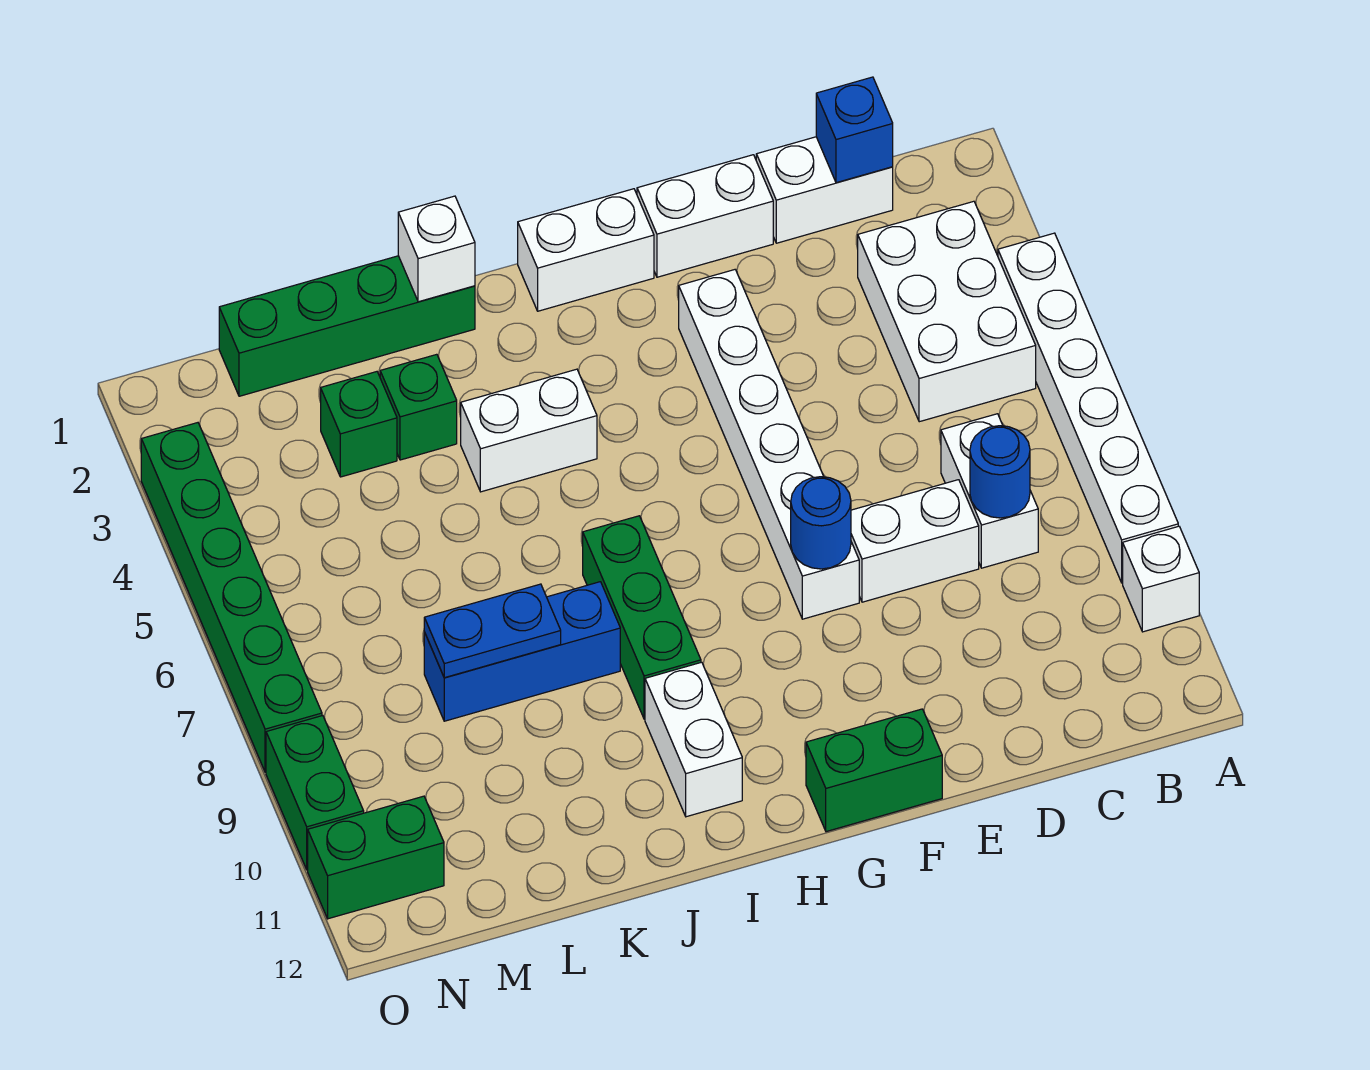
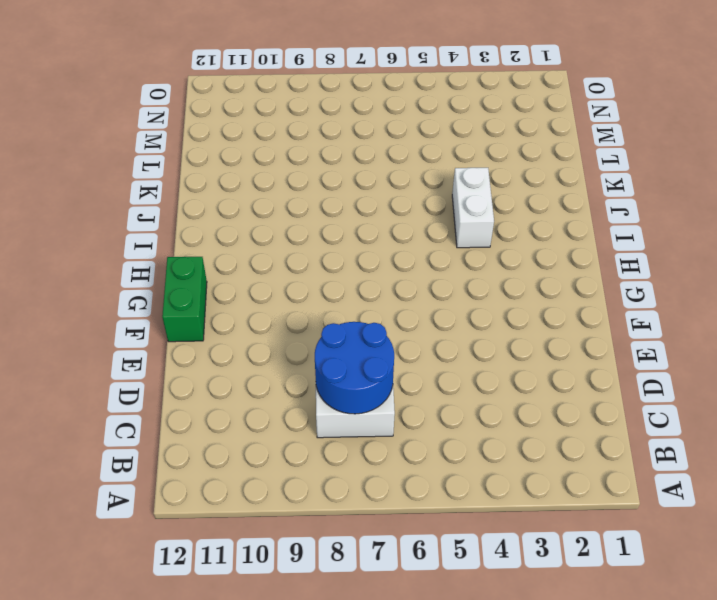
blue round brick C7:D8 level 2 -> blue round brick C8 level 2
none -> white brick A4:A9 level 1
none -> white brick A10 level 1
none -> white brick B3:C5 level 1

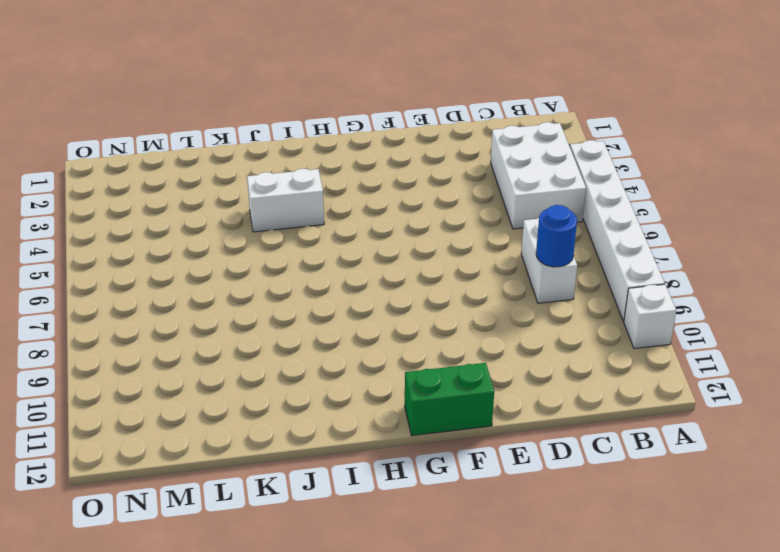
none -> white brick C1:D1 level 1
none -> white brick D8:E8 level 1
none -> white brick E1:F1 level 1

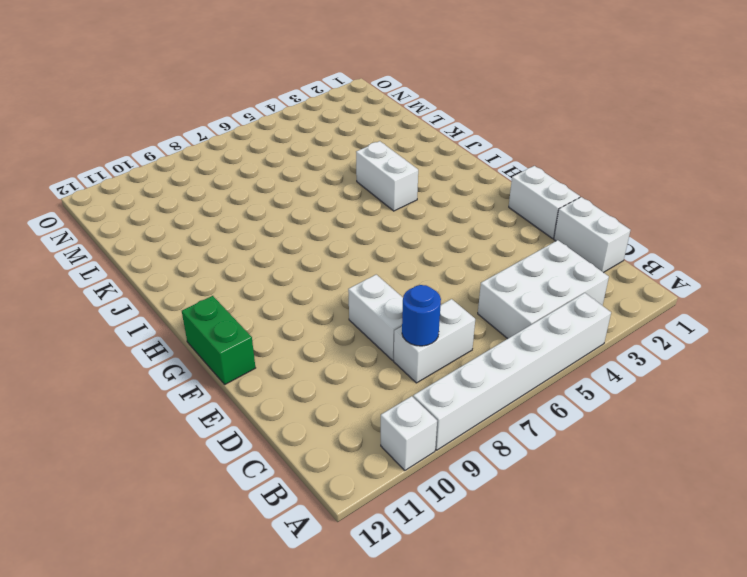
none -> white brick F3:F8 level 1
none -> white brick G1:H1 level 1
none -> green brick I7:I9 level 1

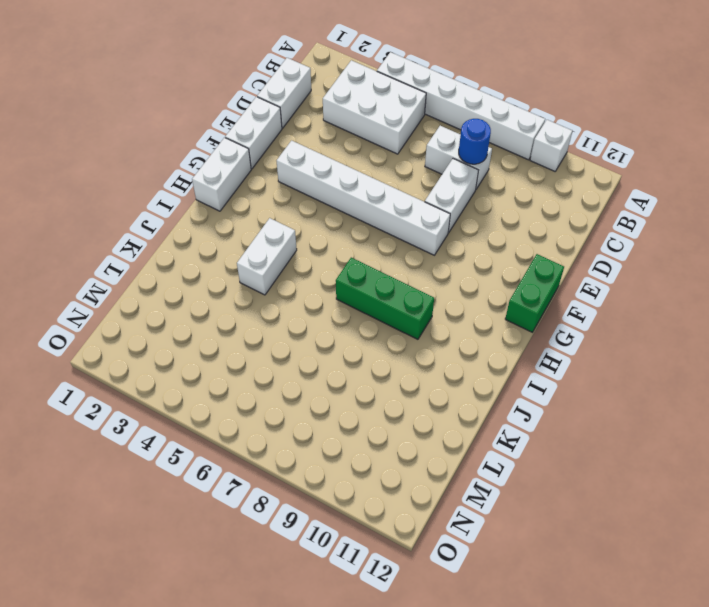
none -> white brick I10:I11 level 1
none -> green brick J1:M1 level 1
none -> blue brick J8:L8 level 1

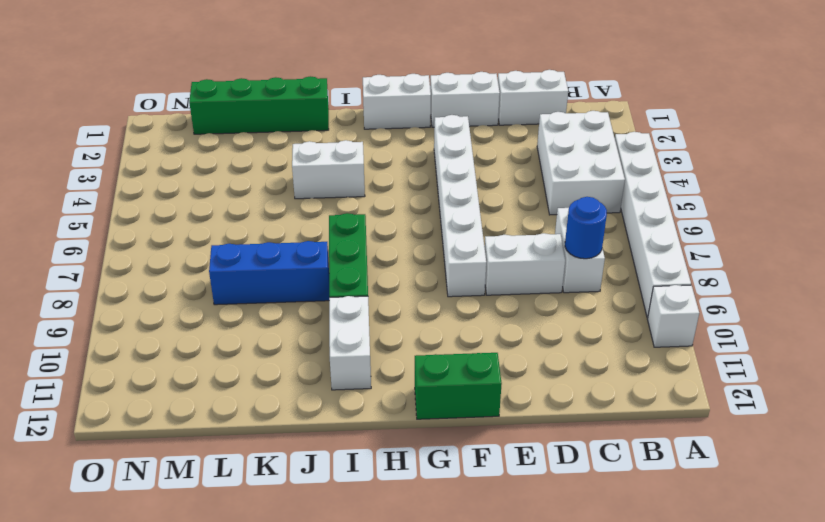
none -> green brick K3 level 1
none -> green brick L3 level 1
none -> green brick N11:O11 level 1

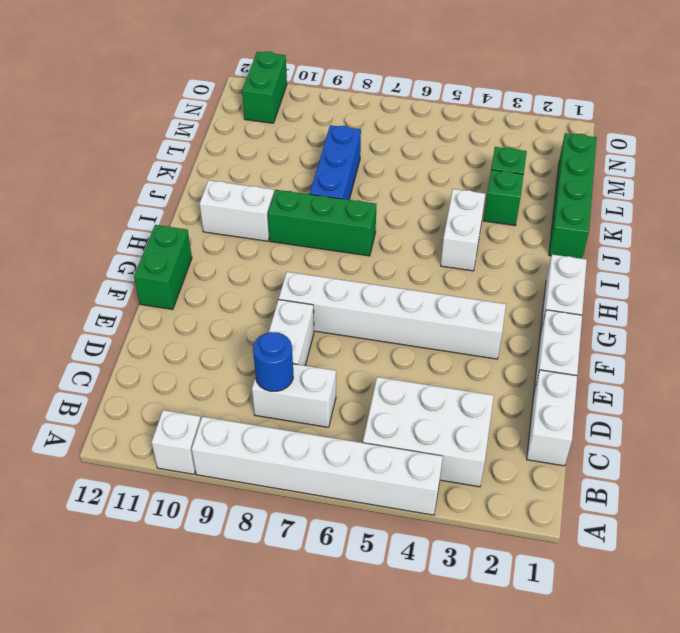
none -> green brick O3:O8 level 1
none -> green brick O9:O10 level 1
none -> blue brick C1 level 2

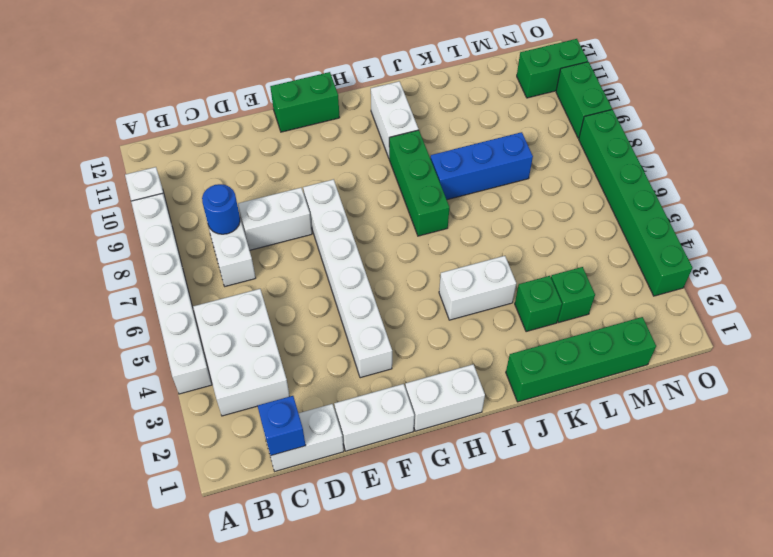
none -> blue round brick F8 level 2
none -> white brick J1 level 2
none -> blue plate K8:L8 level 2

